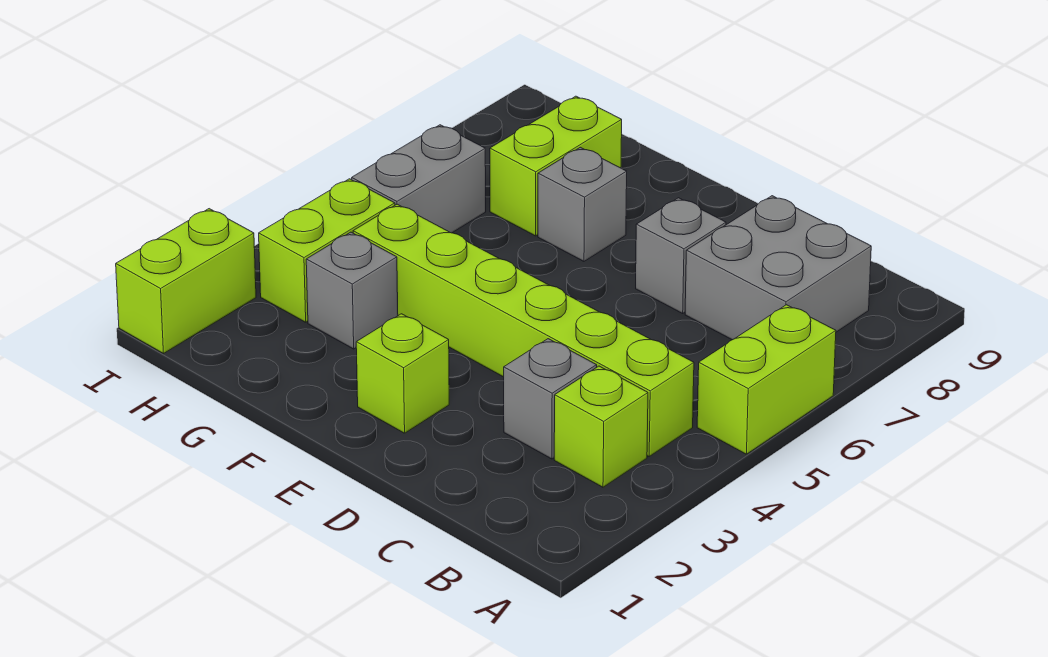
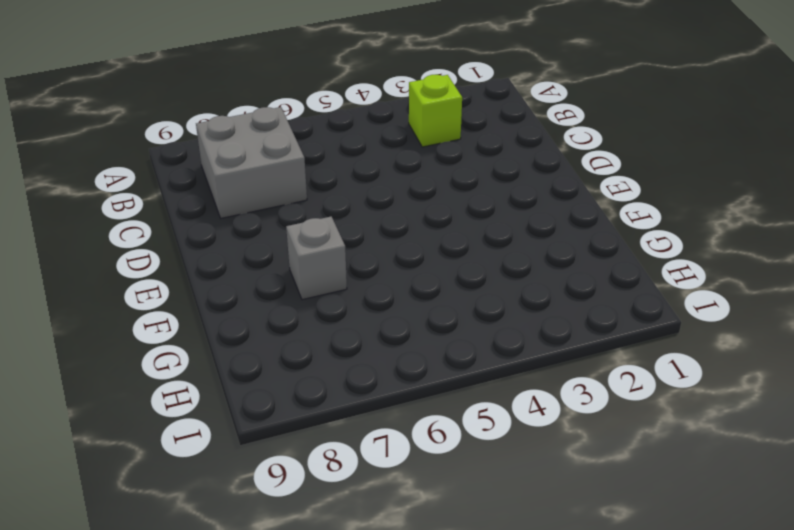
none -> lime brick A5:A6 level 1
none -> lime brick B4:G4 level 1
none -> grey brick C3 level 1

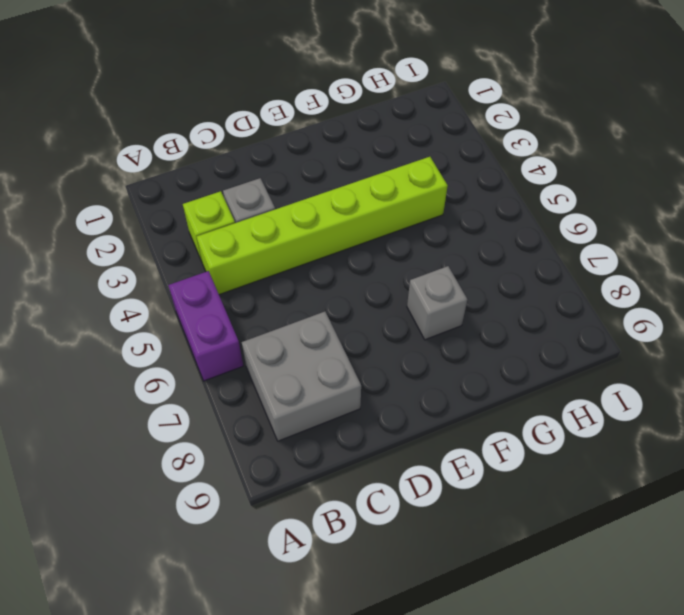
purple brick A5:A6 level 1 -> lime brick A5:A6 level 1
none -> grey brick D7 level 1
none -> lime brick E2 level 1
none -> grey brick G3 level 1

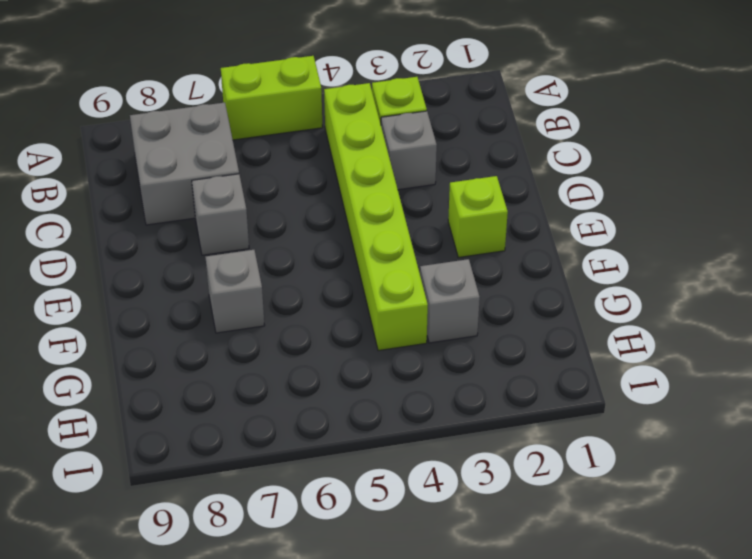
none -> lime brick G7:G8 level 1
none -> lime brick H3:H4 level 1
none -> grey brick H5:H6 level 1

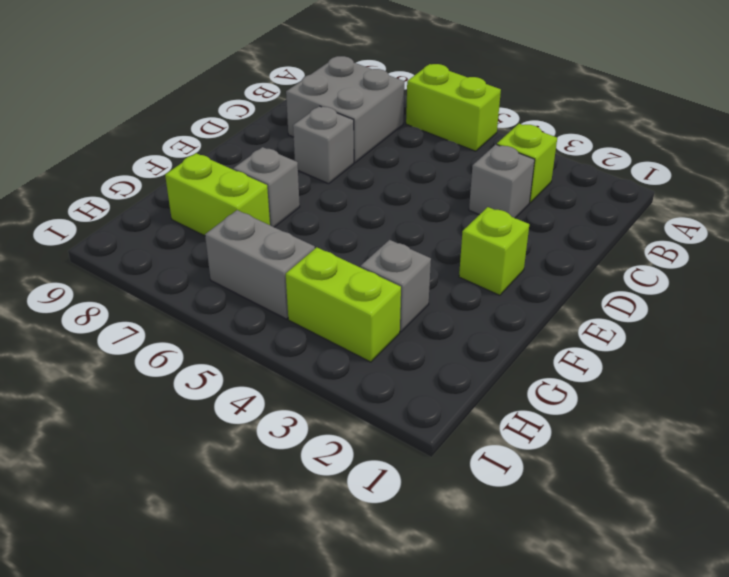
none -> lime brick B4:G4 level 1
none -> lime brick I1:I2 level 1

